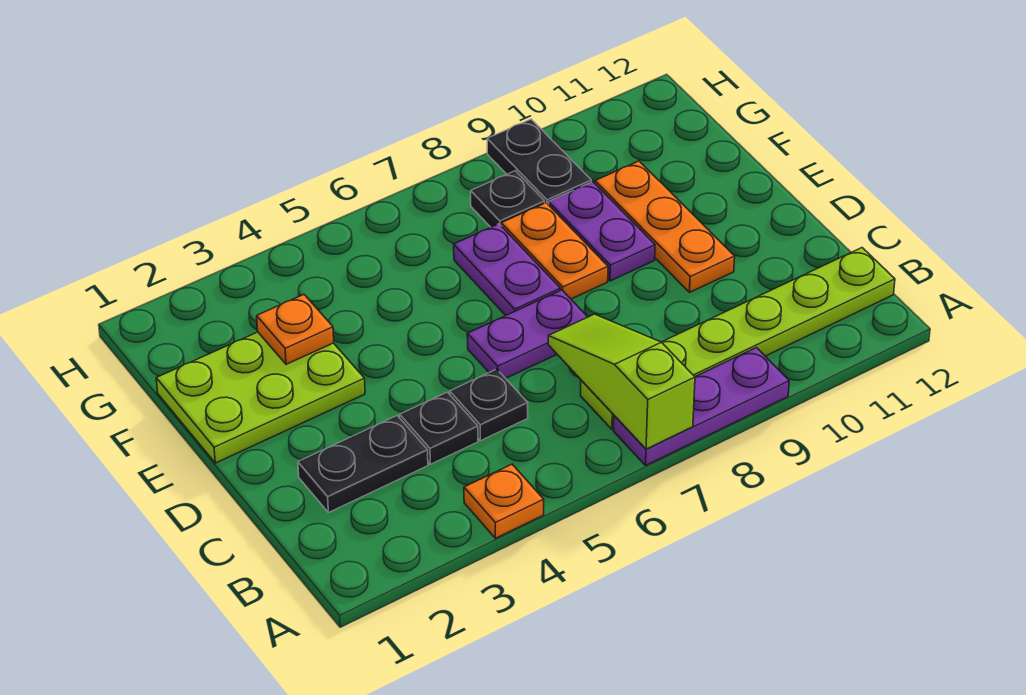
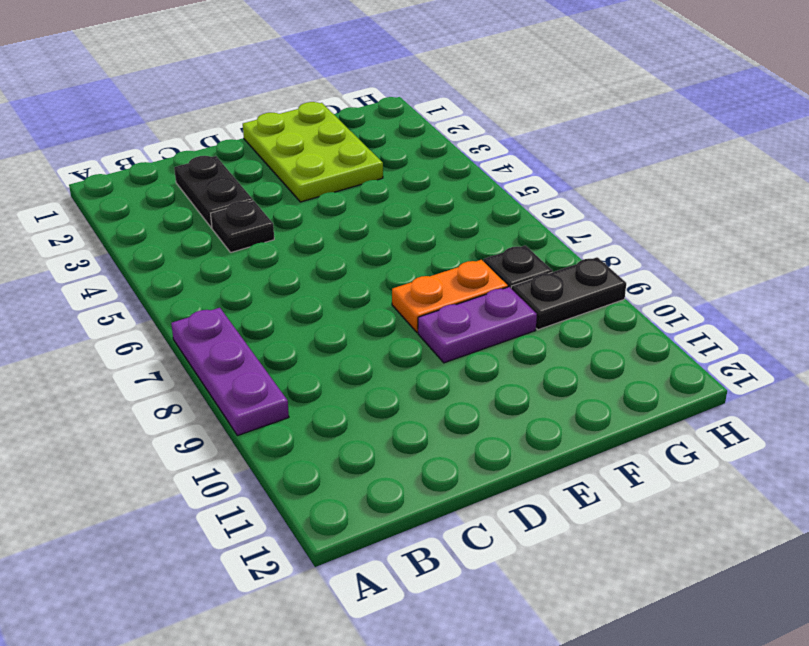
none -> orange plate A4 level 1
none -> lime plate B7:B12 level 1
none -> black plate C5 level 1

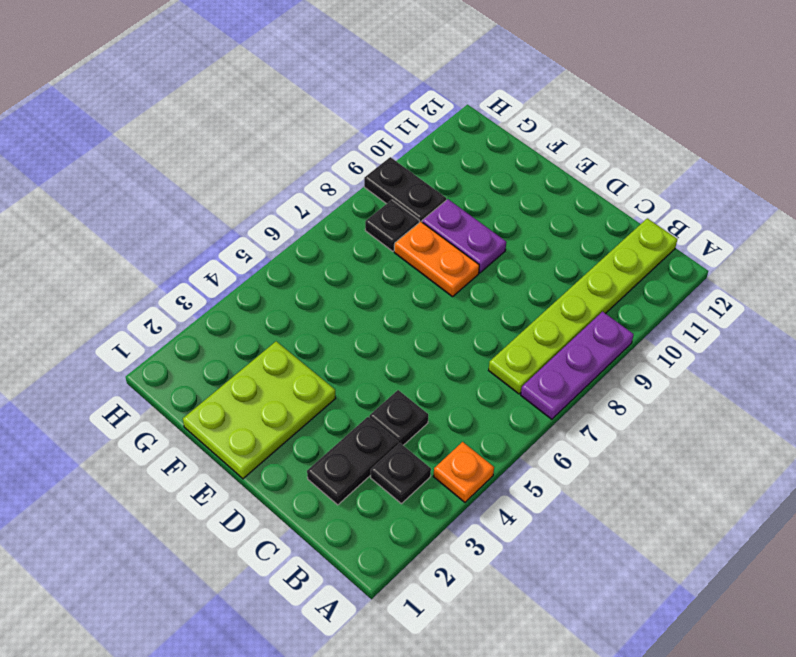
black plate B3 level 1 -> black plate C5 level 1
none -> purple plate D6:D7 level 1
none -> orange plate D10:F10 level 1
none -> purple plate E7:F7 level 1

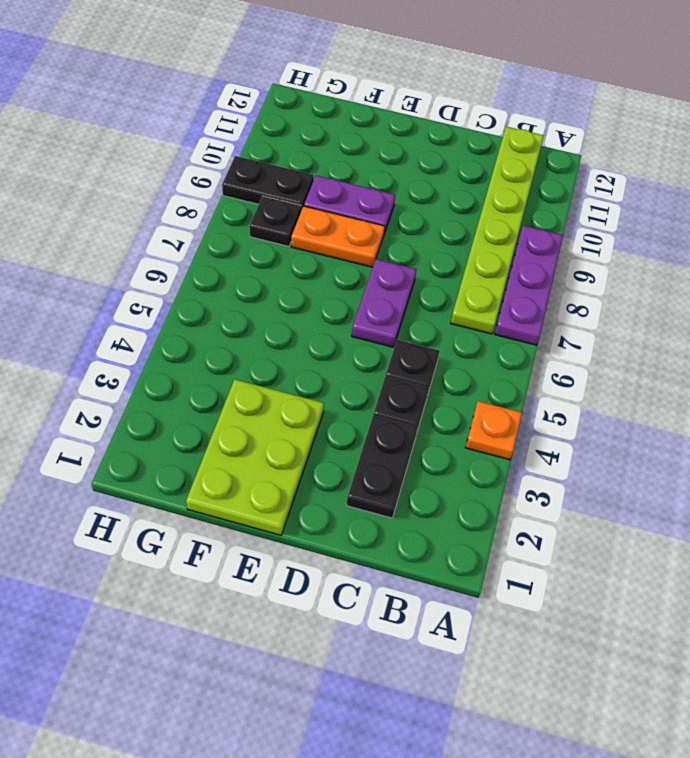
none -> orange plate D10:F10 level 1
none -> purple plate E7:F7 level 1
none -> lime slope A7:C7 level 2 top A

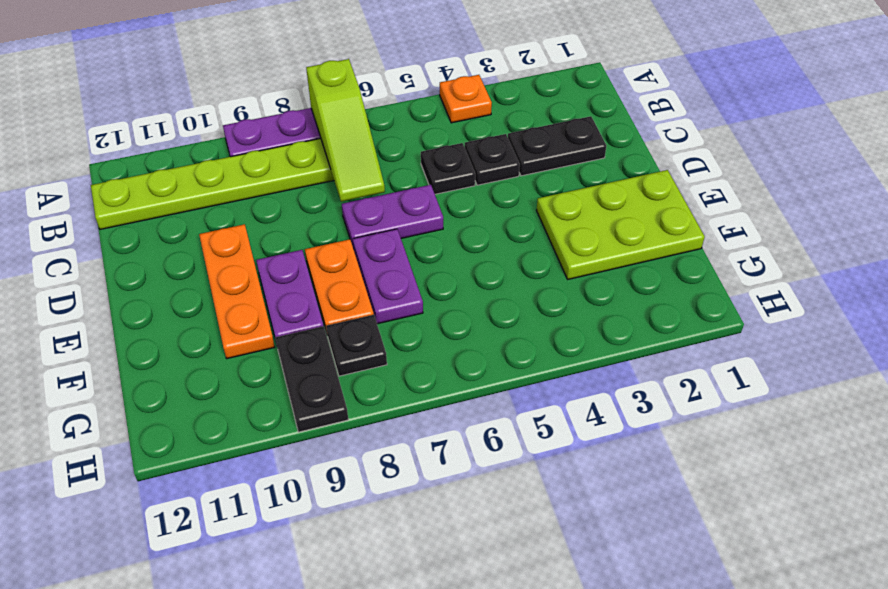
none -> orange plate F3 level 2

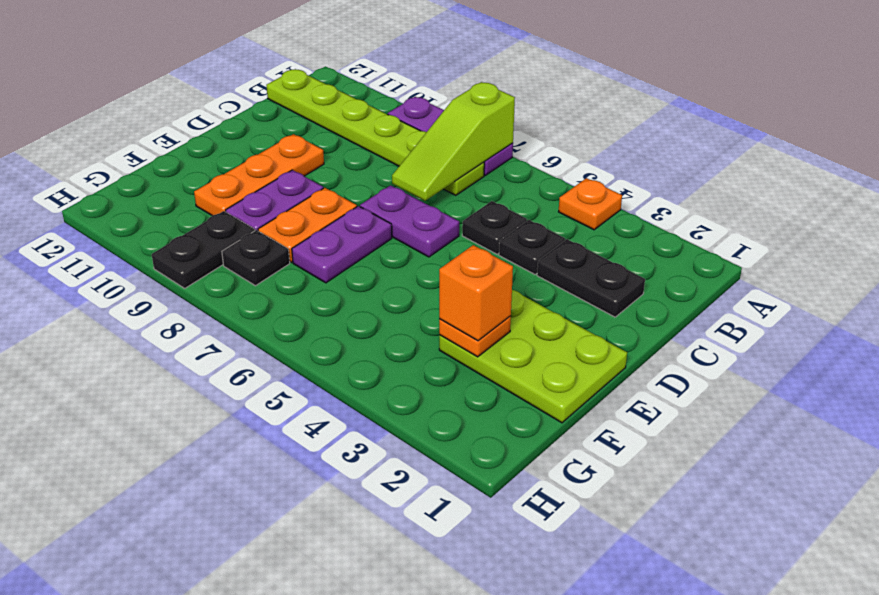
orange brick F3 level 3 -> none

